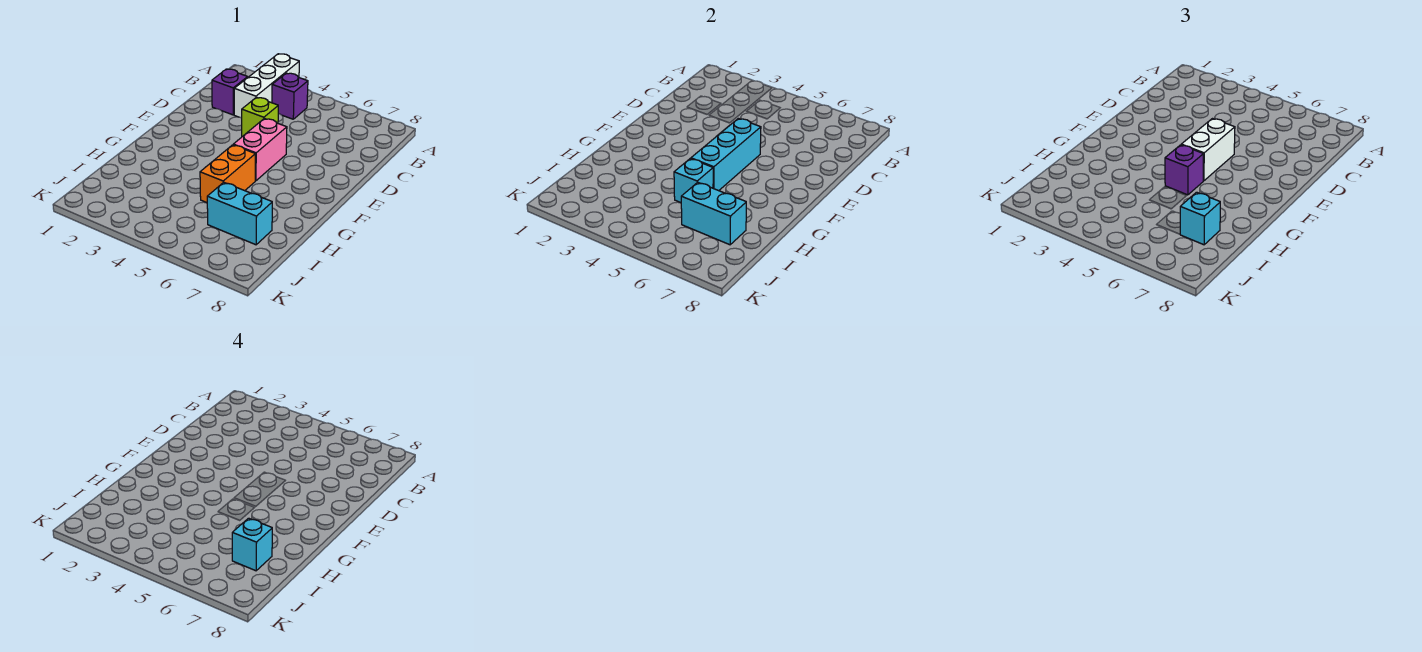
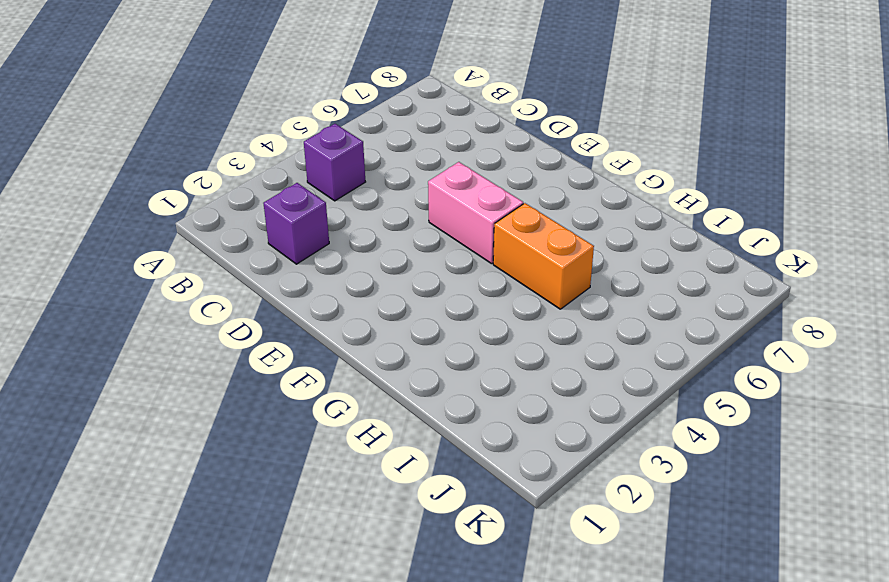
none -> white brick A3:C3 level 1
none -> lime brick D4 level 1
none -> cyan brick I6:I7 level 1

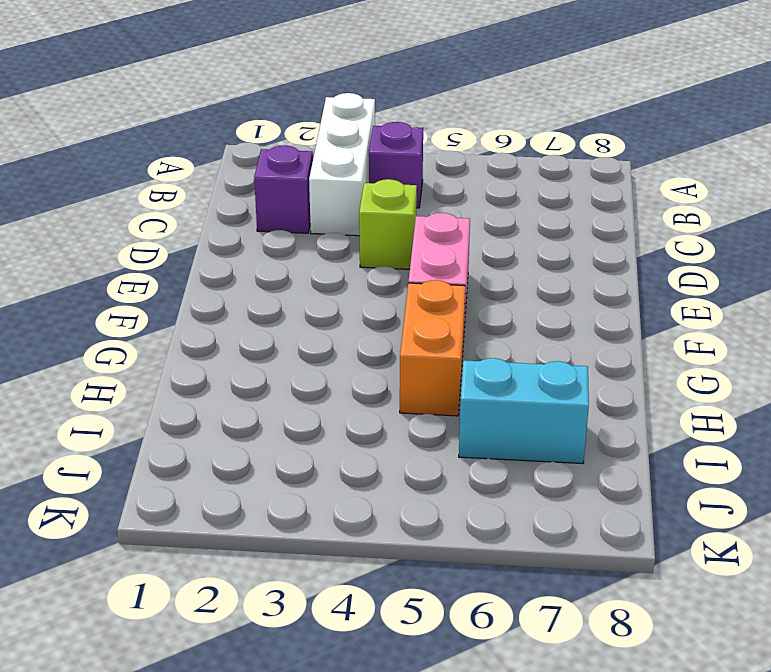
none -> cyan brick E5:G5 level 2
none -> cyan brick H5 level 2
none -> cyan brick I6:I7 level 2

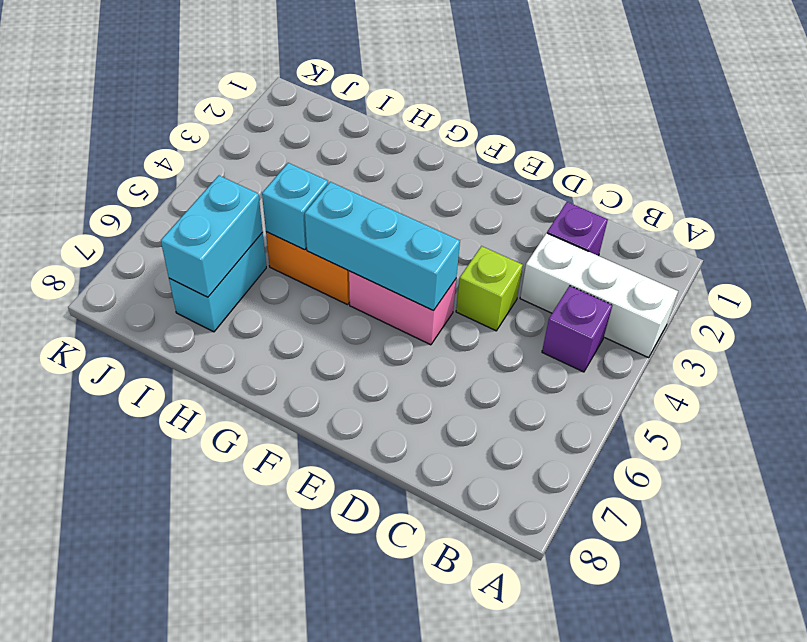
none -> white brick E5:F5 level 3
none -> purple brick G5 level 3
none -> cyan brick I7 level 3

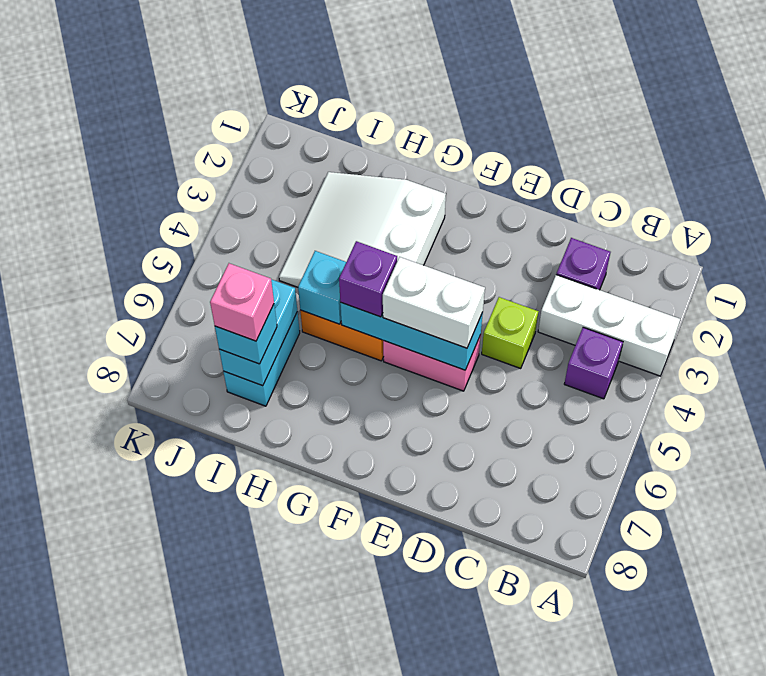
white slope G2:I4 level 1 top G -> none
pink brick I7 level 4 -> cyan brick I7 level 4

